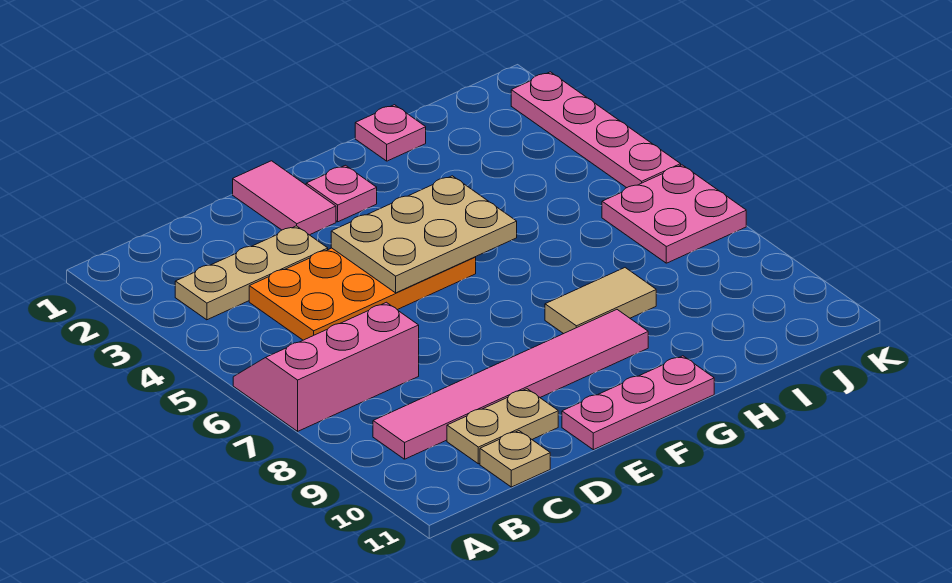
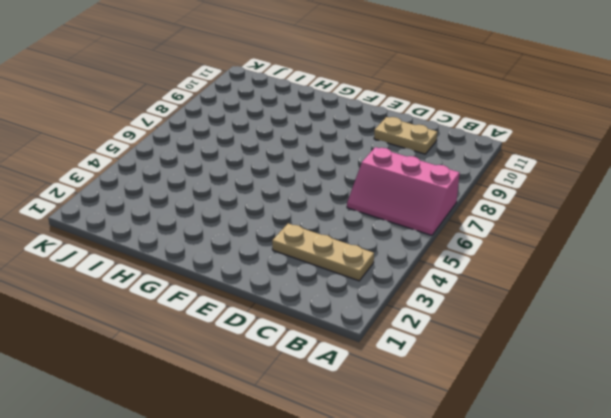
none -> pink tile B9:G9 level 1
none -> orange plate C4:F5 level 1
none -> tan plate C11 level 1

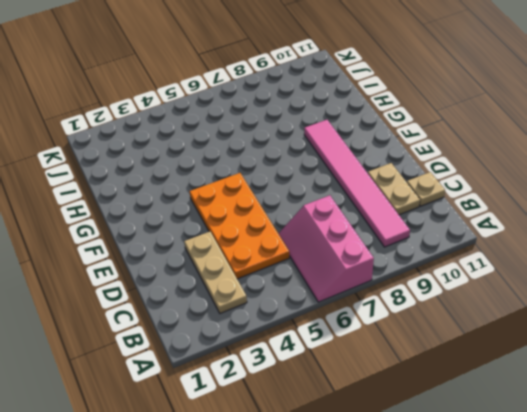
none -> pink tile E1:E2 level 1
none -> pink plate E11:G11 level 1
none -> pink plate F2 level 1

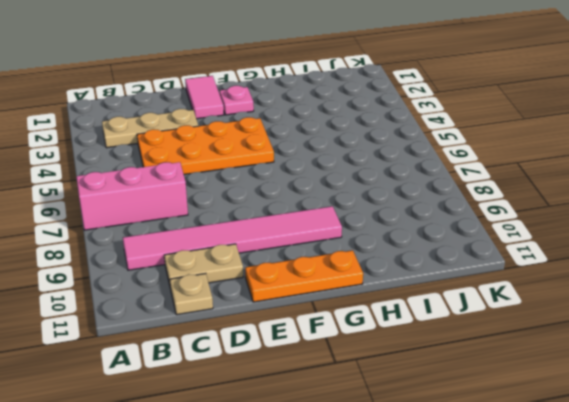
orange plate E11:G11 level 1 -> pink plate E11:G11 level 1
none -> tan tile G8:H8 level 1
none -> pink plate H1 level 1
none -> pink plate J6:K7 level 1

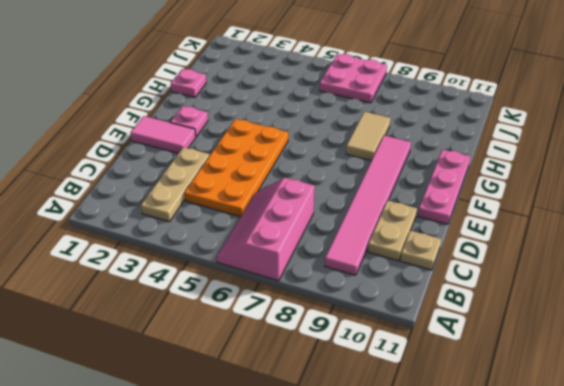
none -> pink plate K2:K5 level 1
none -> tan plate E4:G5 level 2

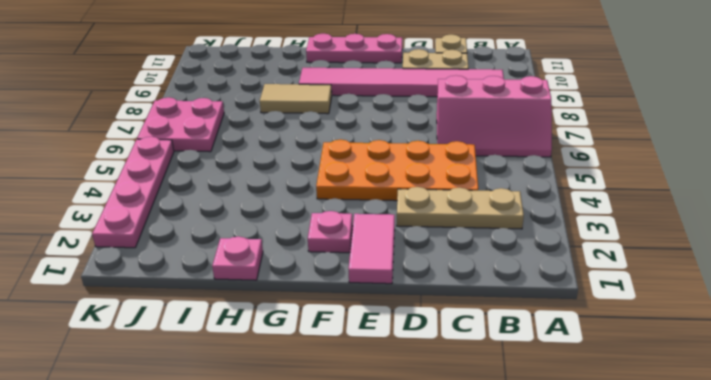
none -> tan plate E4:G5 level 2

